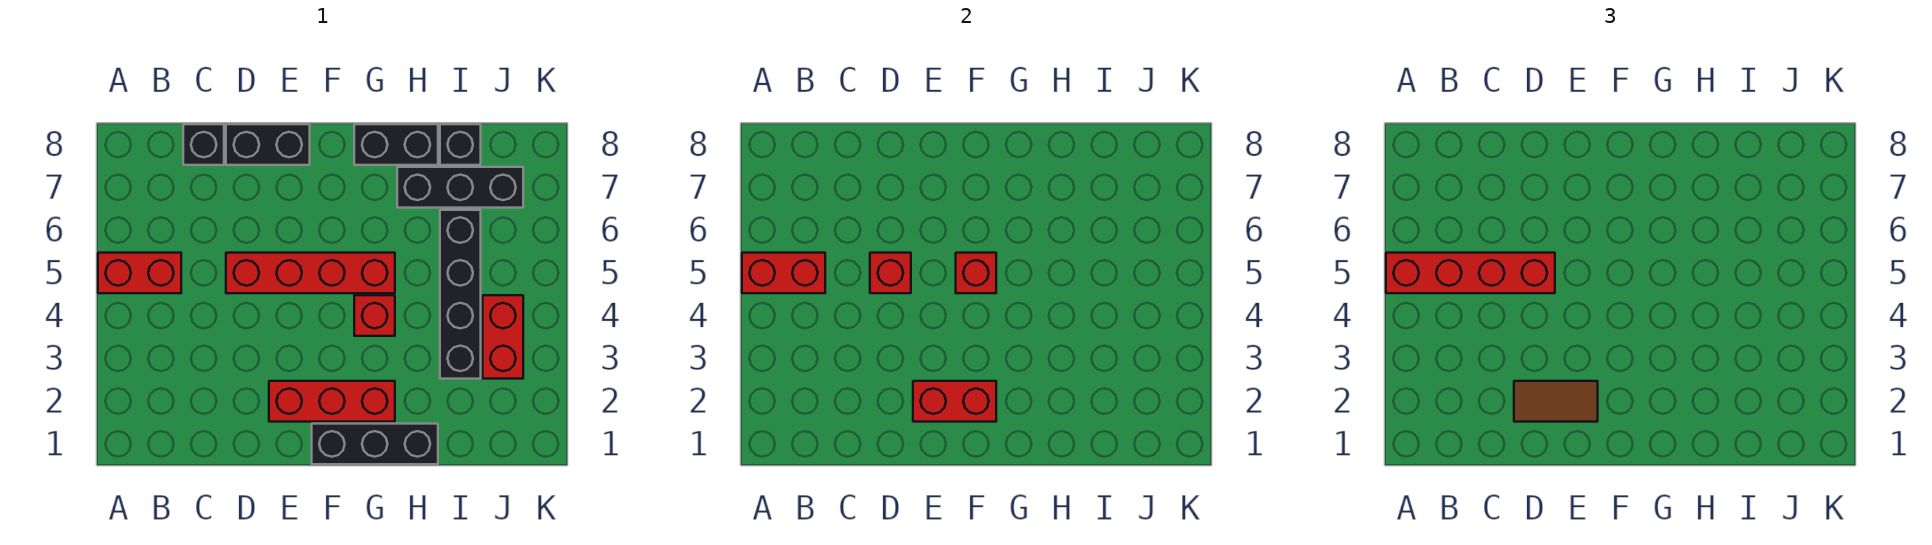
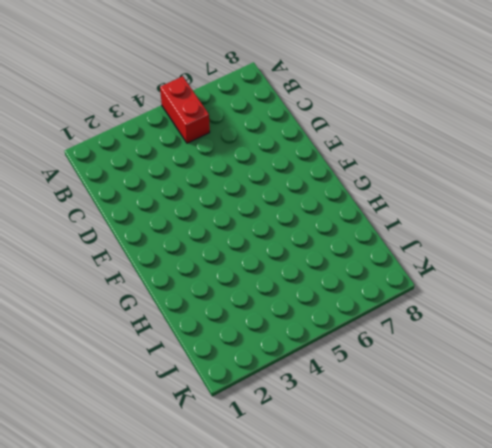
none -> black brick C8 level 1
none -> red brick D5:G5 level 1
none -> black brick D8:E8 level 1

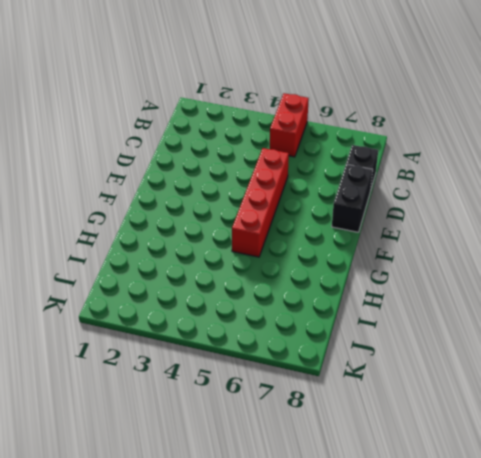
none -> red brick E2:G2 level 1
none -> black brick F1:H1 level 1
none -> red brick G4 level 1

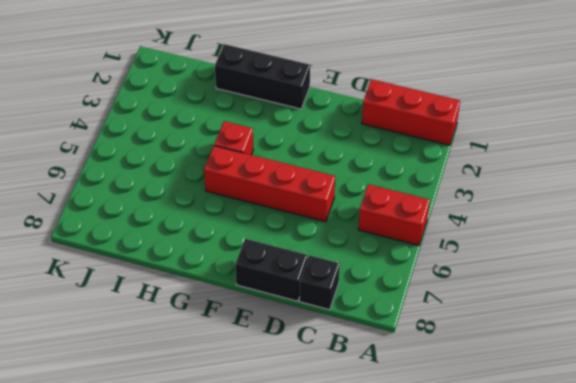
red brick A1:C1 level 1 -> red brick E2:G2 level 1
none -> black brick G8:H8 level 1
none -> black brick H7:J7 level 1
none -> black brick I3:I6 level 1

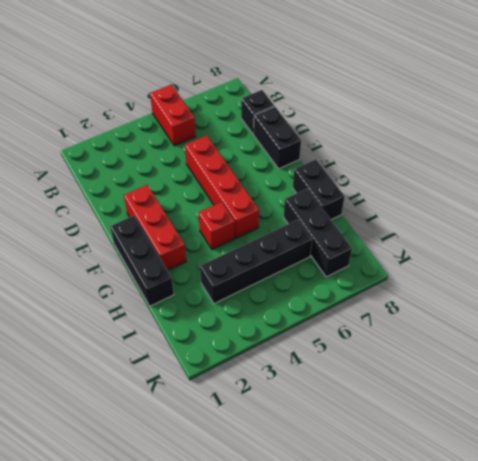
none -> black brick I8 level 1
none -> red brick J3:J4 level 1
none -> red brick A5:B5 level 2

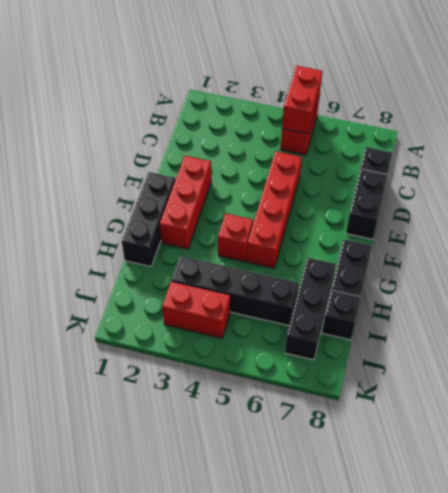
none -> red brick D5 level 2
none -> red brick E2:F2 level 2
none -> red brick F5 level 2

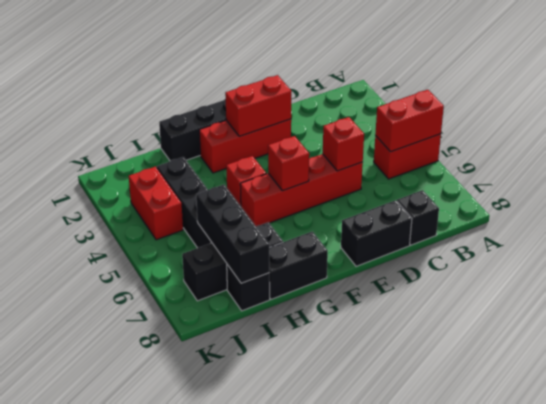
black brick I6:I8 level 2 -> none
none -> red brick A5:D5 level 3
none -> brown tile D2:E2 level 3

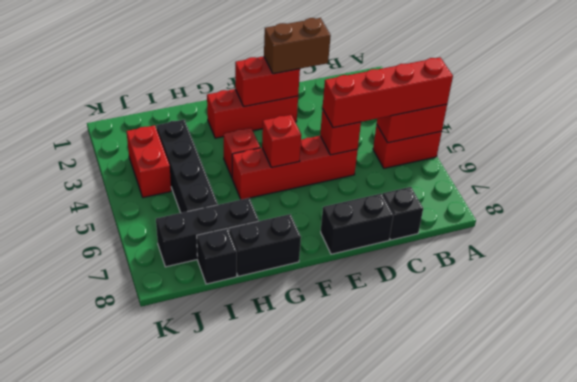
brown brick D2:E2 level 3 -> brown tile D2:E2 level 3
none -> black brick F1:H1 level 1

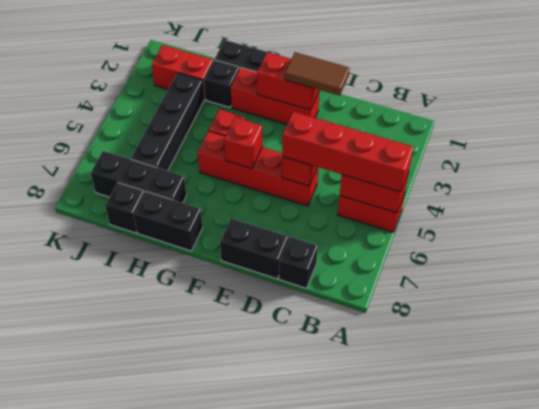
black brick H2 level 1 -> none
red brick I2:J2 level 1 -> red brick J3:J4 level 1

